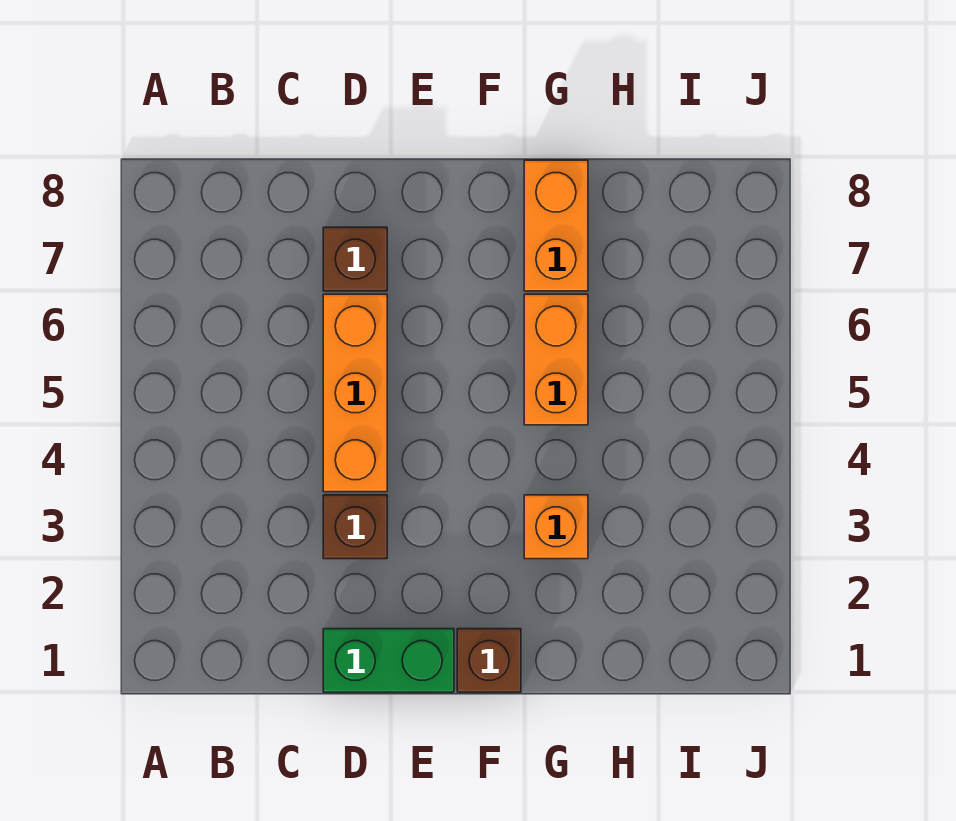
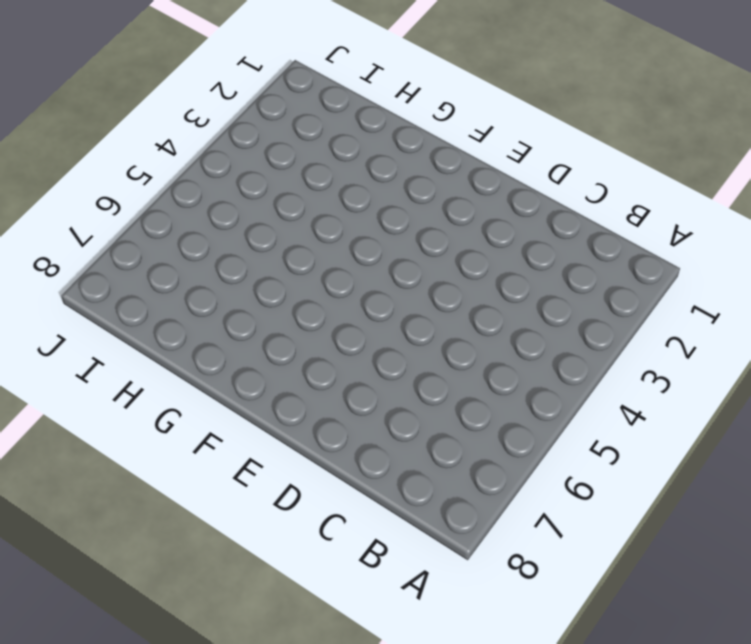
none -> green brick D1:E1 level 1
none -> brown brick D3 level 1

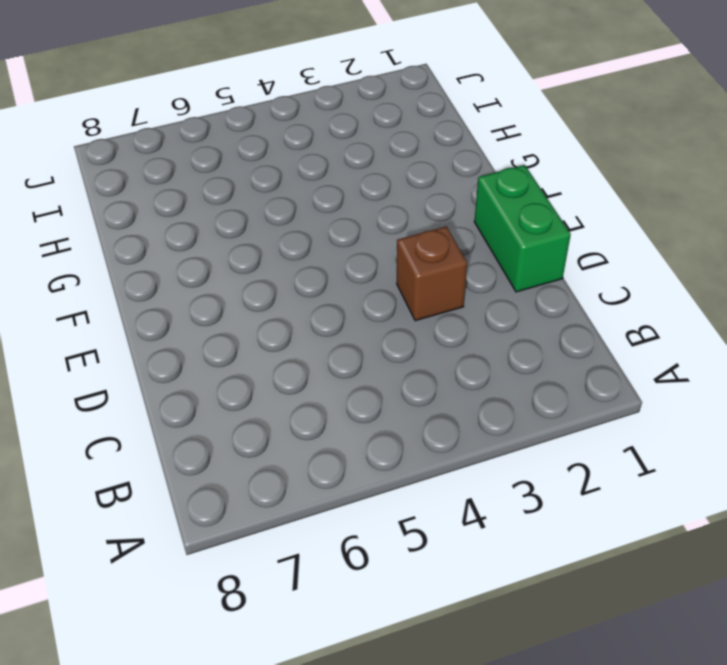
none -> orange brick D4:D6 level 1
none -> brown brick D7 level 1

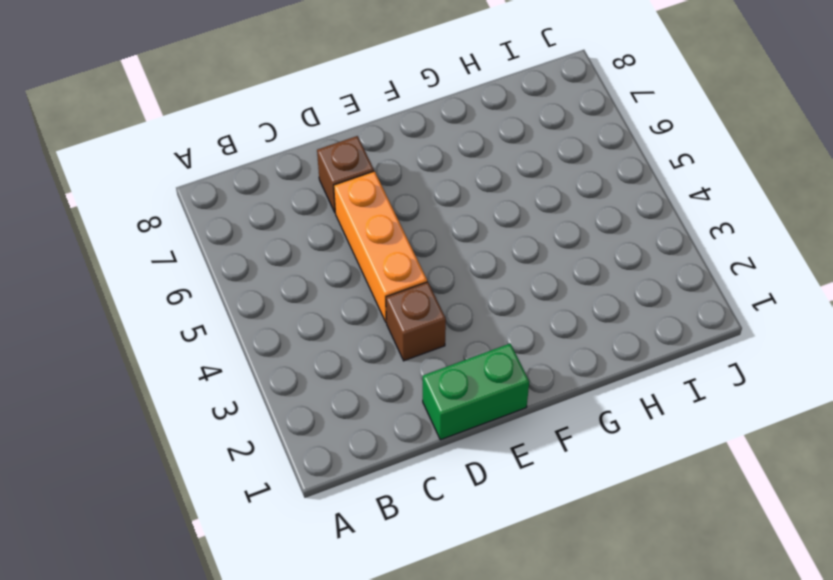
none -> brown brick F1 level 1
none -> orange brick G3 level 1

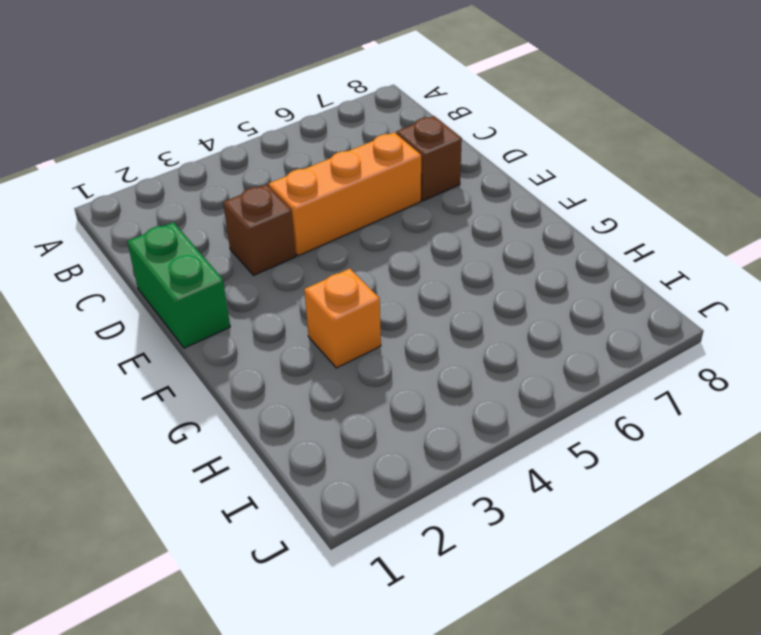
none -> brown brick F1 level 1
none -> orange brick G5:G6 level 1

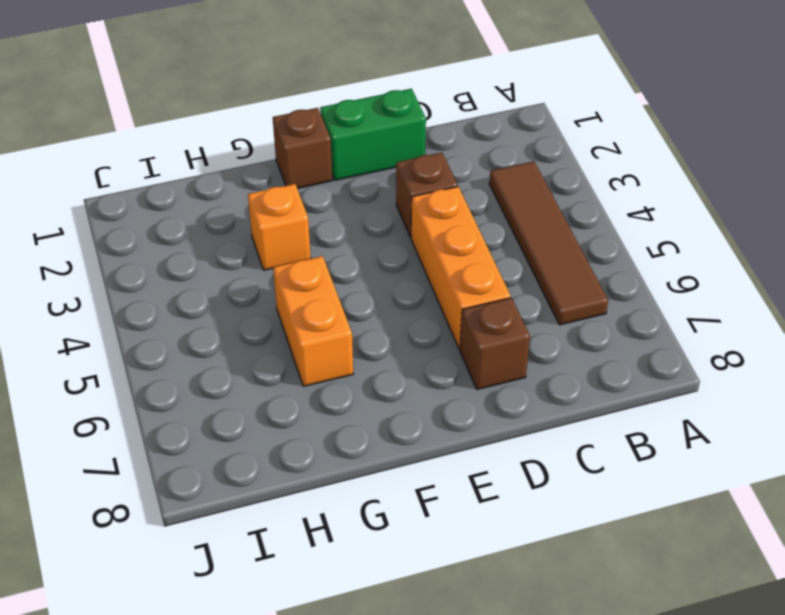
brown tile B3:B6 level 1 -> none
none -> orange brick G7:G8 level 1

